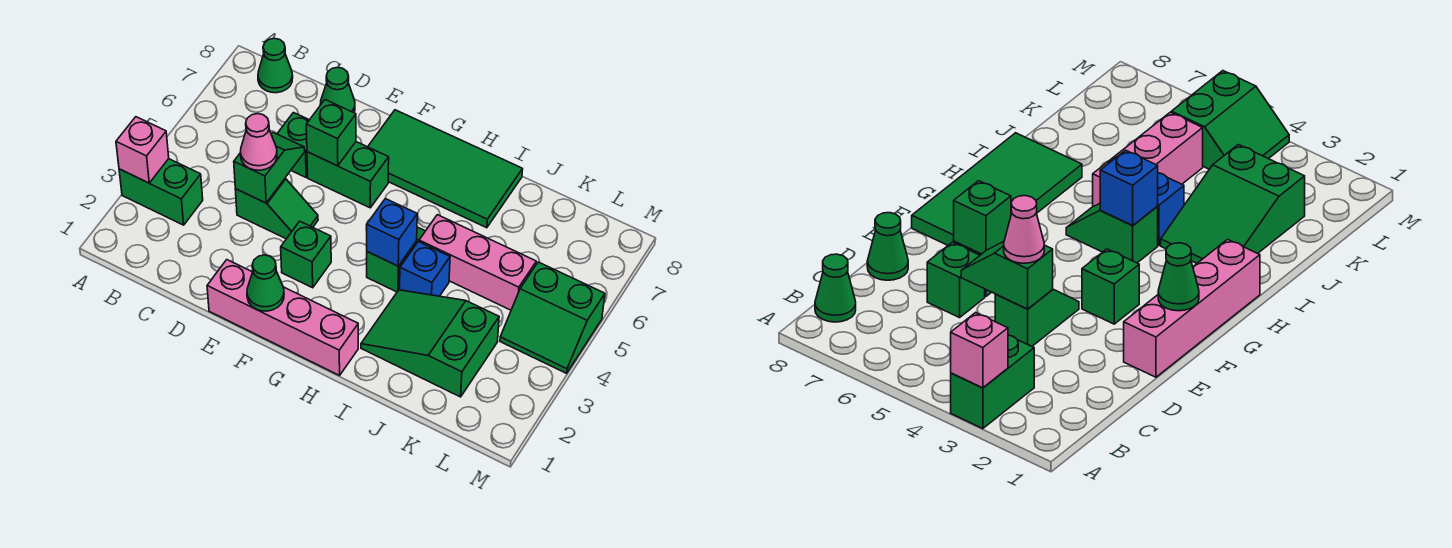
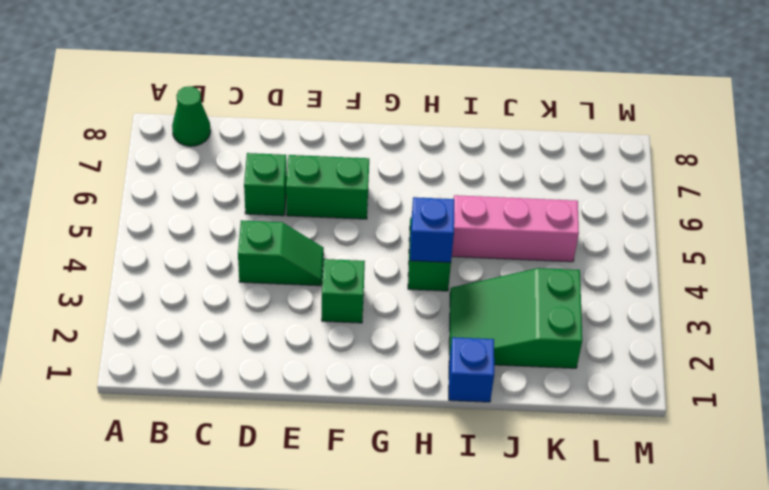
blue brick I1 level 1 -> blue brick I4 level 1
none -> green brick A3:B3 level 1
none -> green cone D8 level 1
none -> pink brick E1:H1 level 1

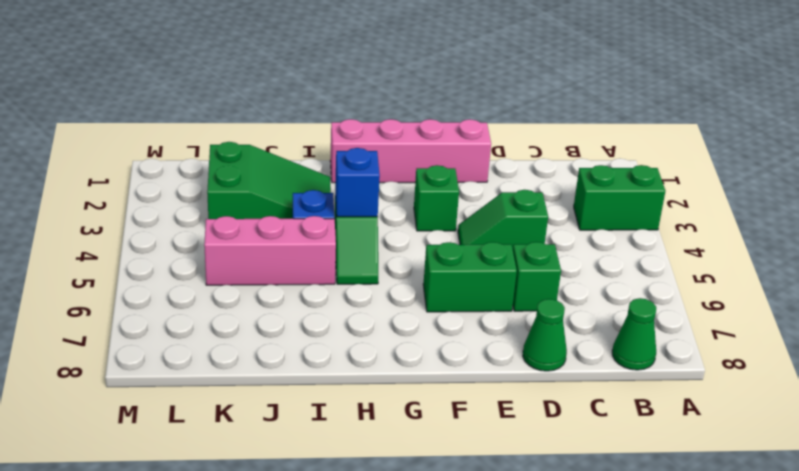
none -> green tile F7:I8 level 1
none -> green slope L4:M5 level 1 top 5
none -> pink brick A3 level 2

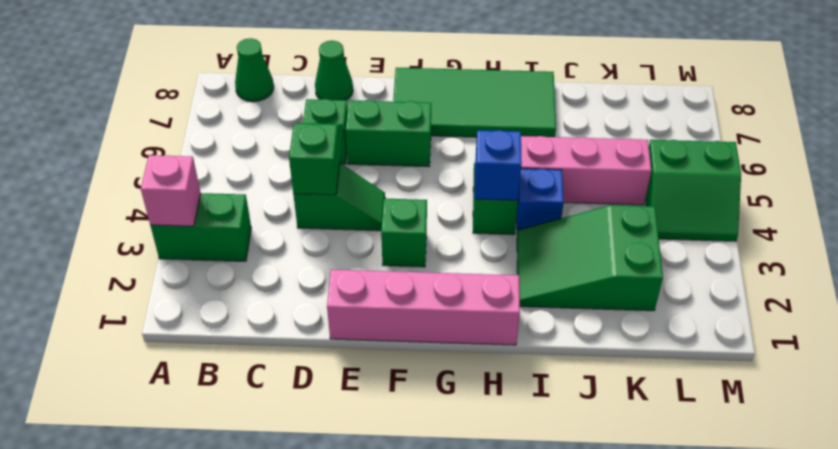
none -> green brick E6 level 2
none -> green cone F1 level 2
none -> pink cone D4 level 3

